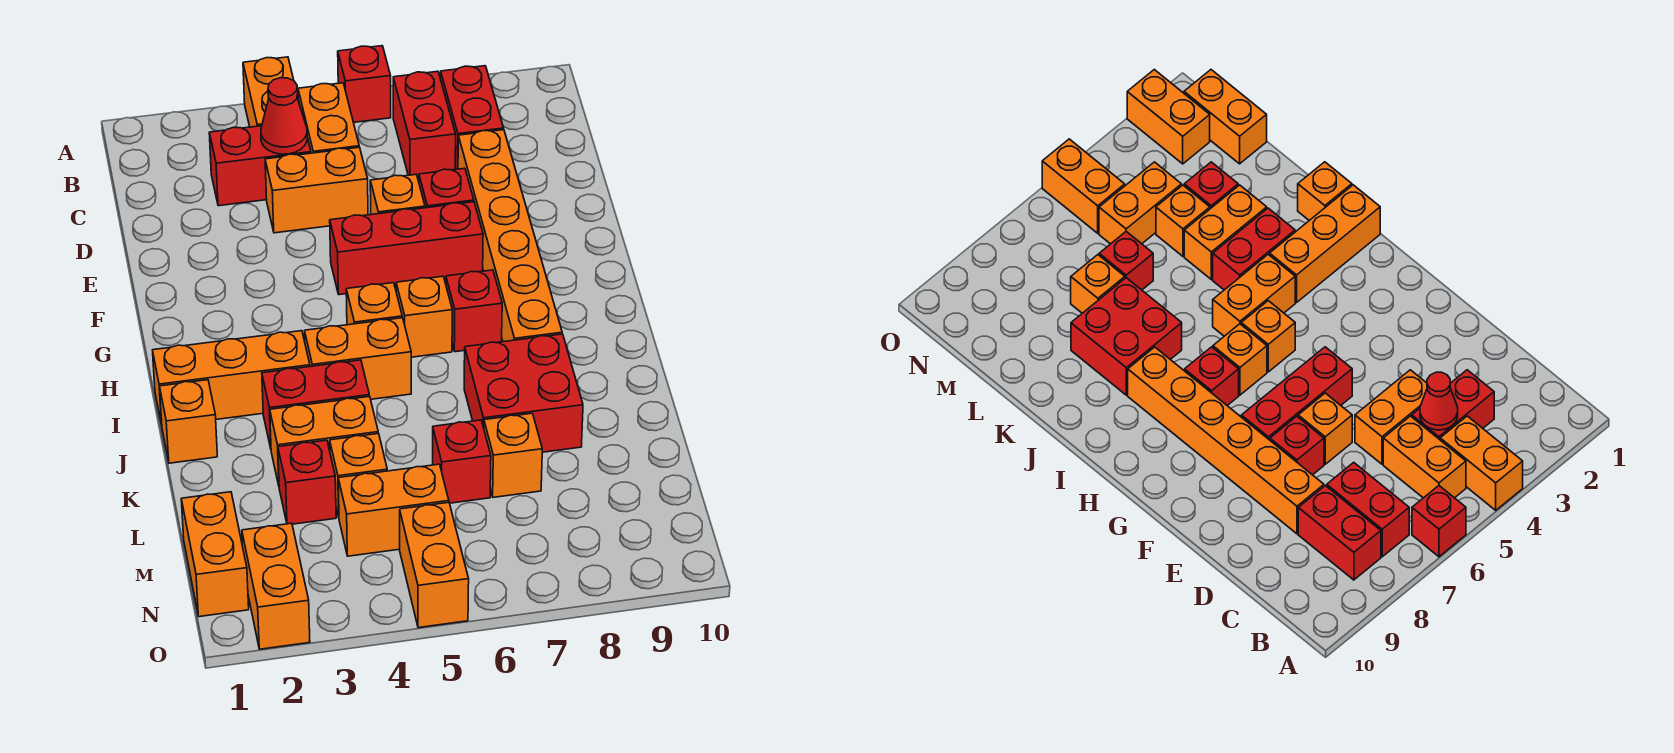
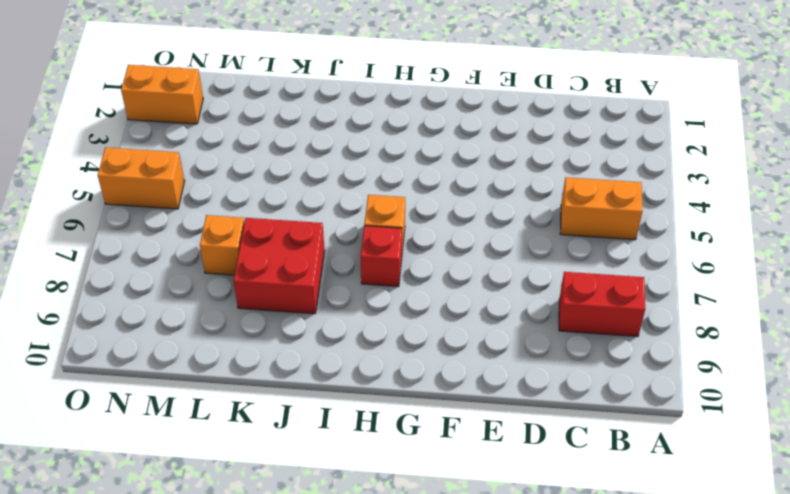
none -> orange brick A4:B4 level 1
none -> red brick A6 level 1
none -> red brick B7:C7 level 1

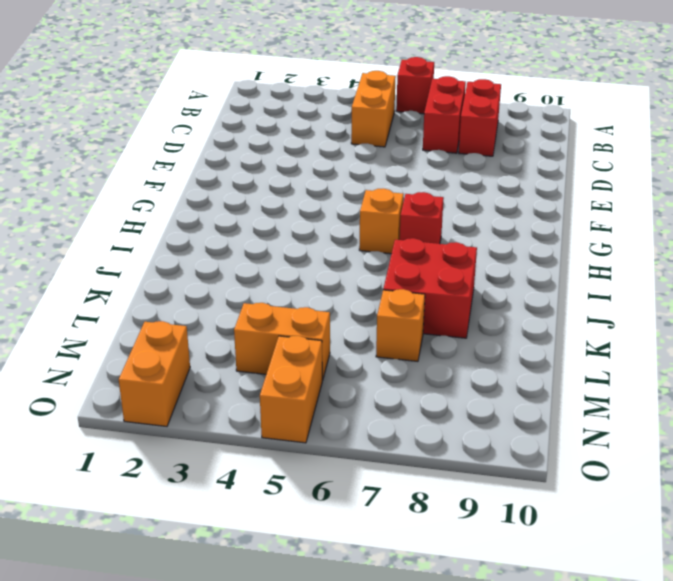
none -> orange brick A4:B4 level 1
none -> red brick C3:C4 level 1
none -> orange brick D4:D5 level 1

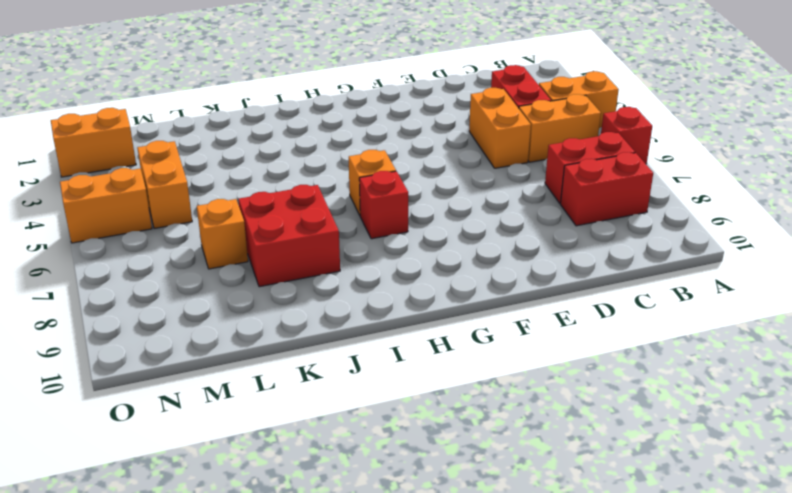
none -> orange brick D8:I8 level 1
none -> orange brick E6 level 1
none -> red brick E7 level 1

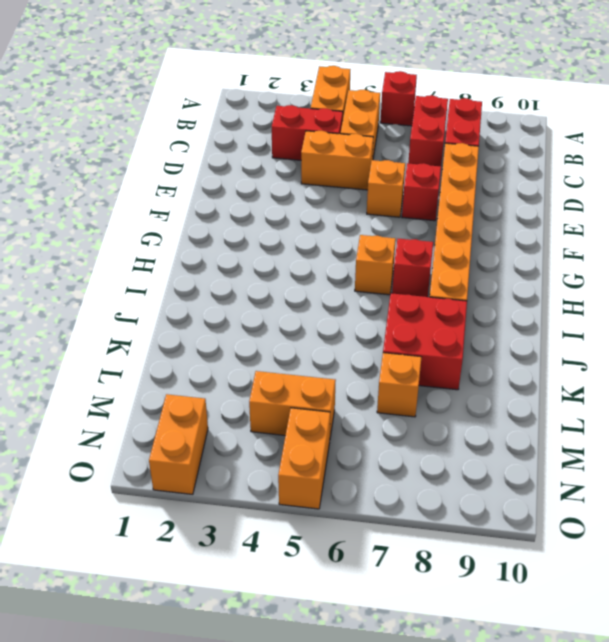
none -> red brick F5:F7 level 1
none -> orange brick H5 level 1
none -> orange brick I1:I3 level 1

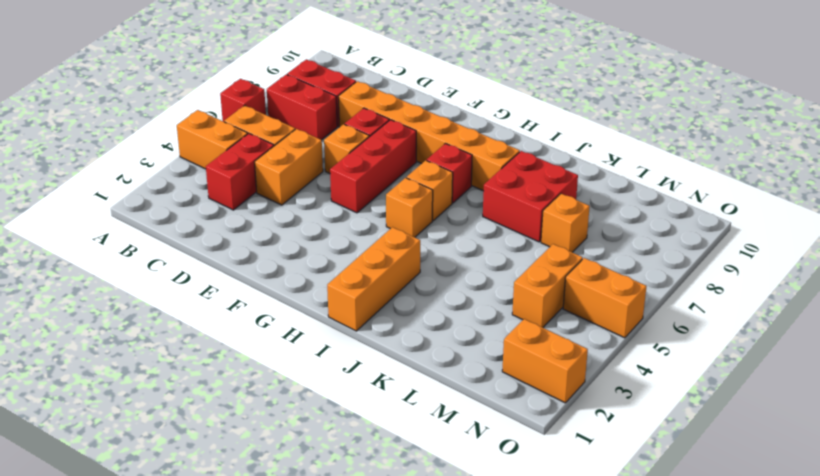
none -> orange brick I4:I5 level 1
none -> orange brick J1 level 1
none -> red brick J3:J4 level 1

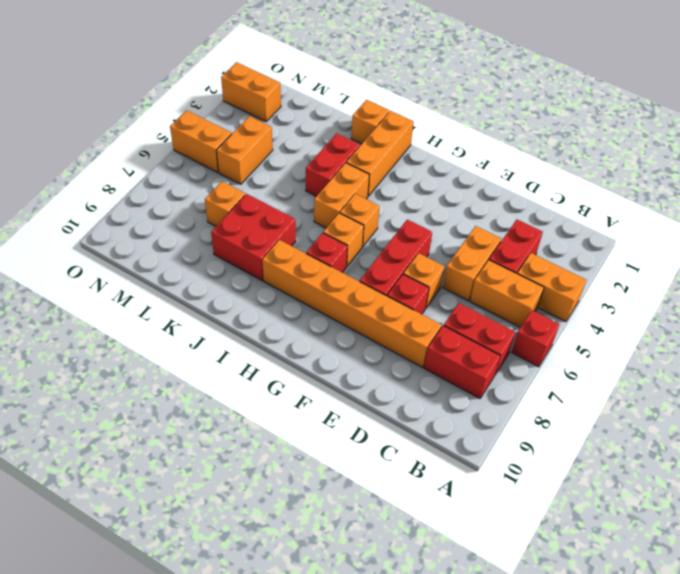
none -> orange brick K3:K4 level 1
none -> red brick L3 level 1
none -> orange brick L4 level 1

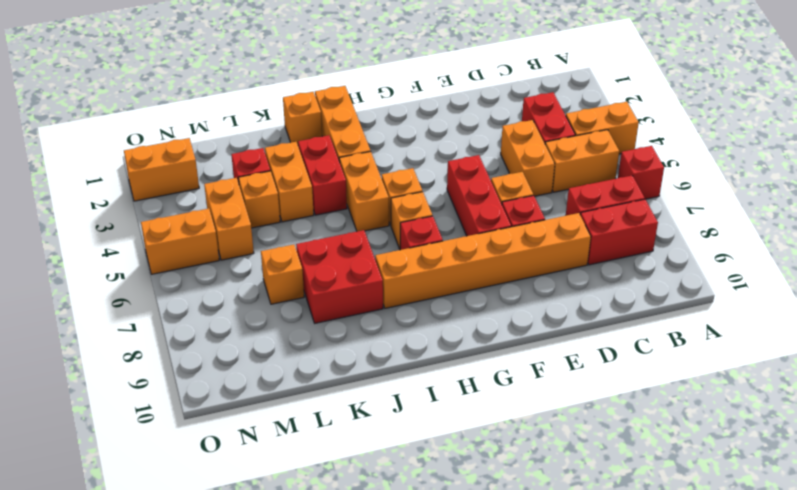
none -> red brick L6 level 1
none -> orange brick M1:N1 level 1
none -> red cone C4 level 2

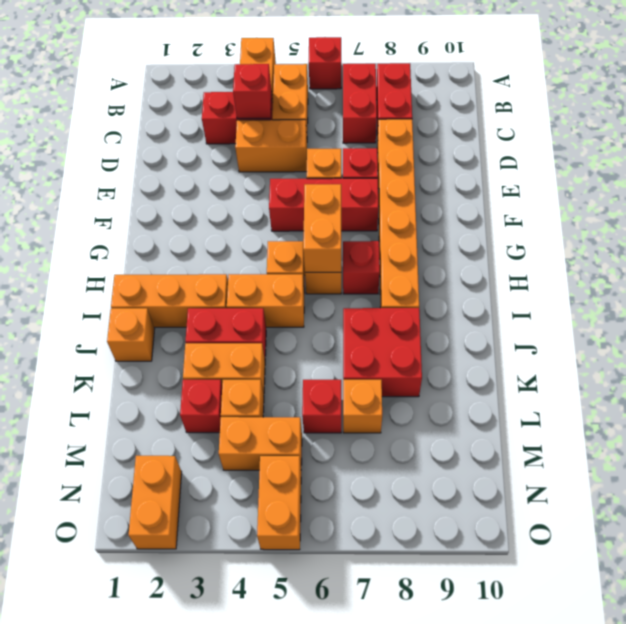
red brick C4 level 2 -> red cone C4 level 2
orange brick G6:H6 level 2 -> orange brick M1:N1 level 1

